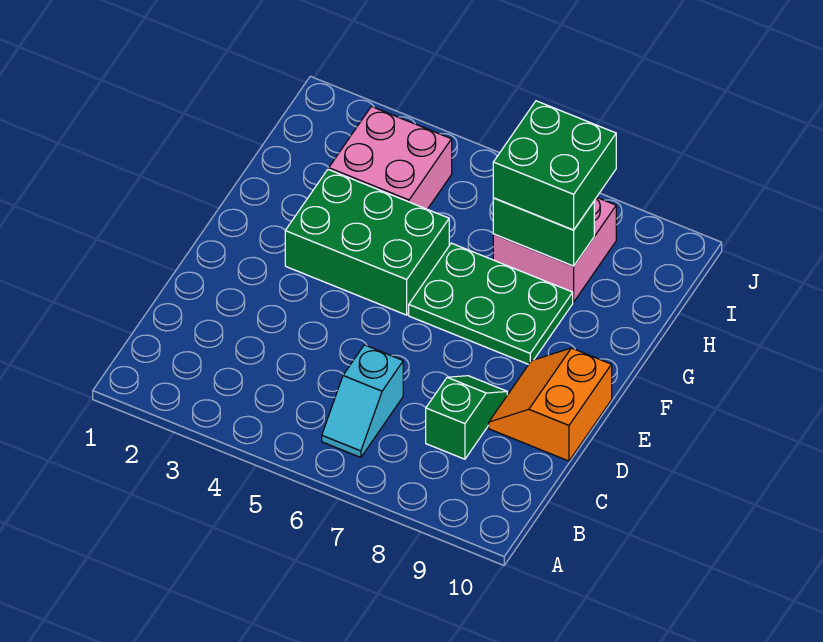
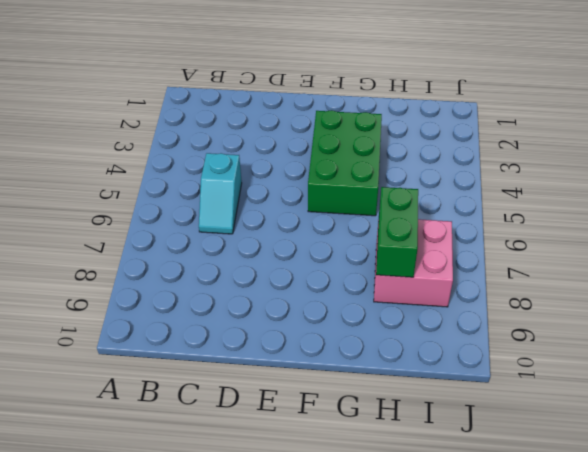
cyan slope C5:C6 level 1 top 5 -> cyan slope B6:C6 level 1 top C
none -> green slope C8:D8 level 1 top C
none -> orange slope D9:E10 level 1 top 10

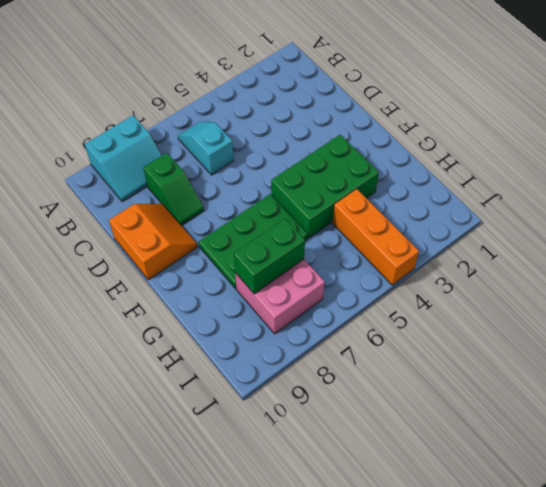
cyan slope A8:B9 level 1 top A -> none
orange brick H4:J4 level 1 -> pink brick H3:I4 level 1
none -> green brick H7:I8 level 3

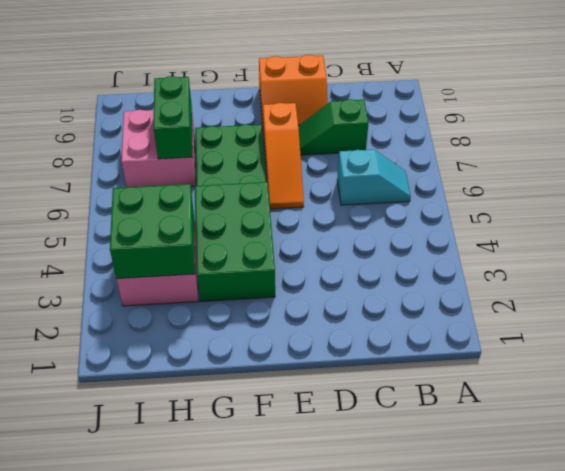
orange slope E6:E8 level 1 top 8 -> none
green brick H3:I4 level 2 -> green brick H7:I8 level 3

